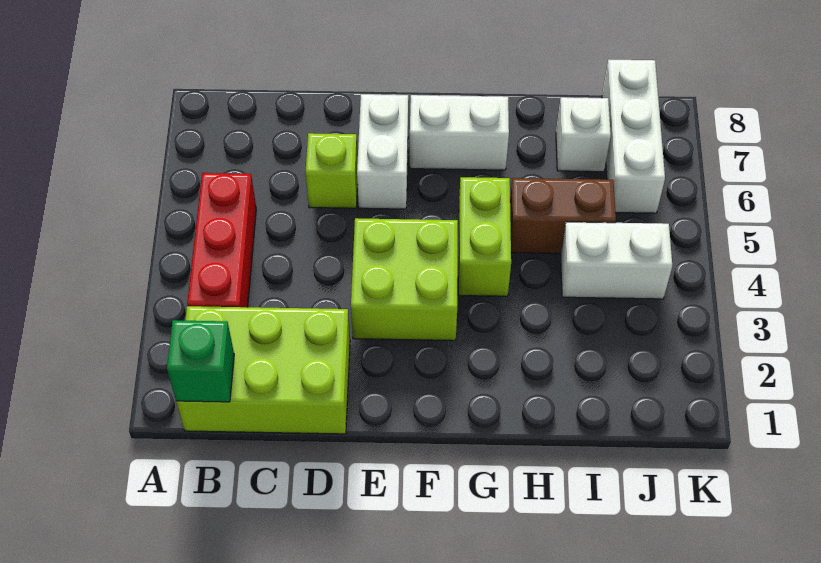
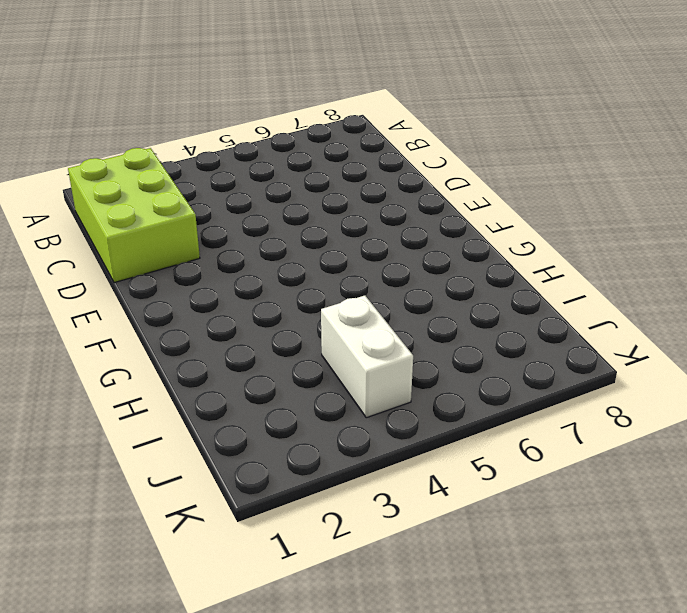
none -> red brick B3:B5 level 1
none -> lime brick D6 level 1
none -> lime brick E3:F4 level 1

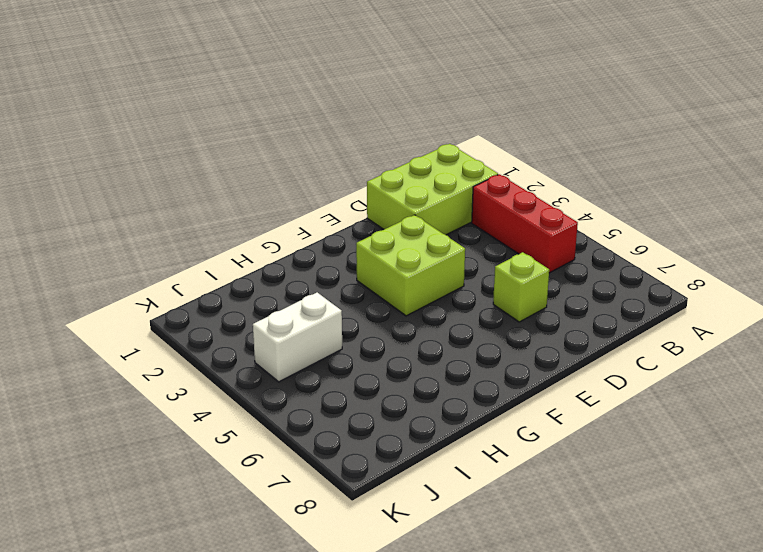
none -> white brick E6:E7 level 1
none -> white brick F7:G7 level 1
none -> lime brick G4:G5 level 1

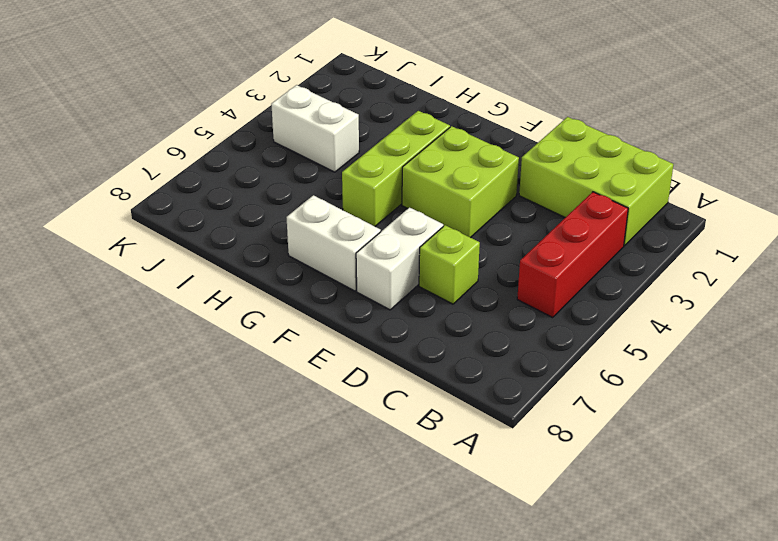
lime brick G3:G5 level 1 -> lime brick G4:G5 level 1
none -> brown brick H5:I5 level 1
none -> white brick I7 level 1
none -> white brick J6:J8 level 1

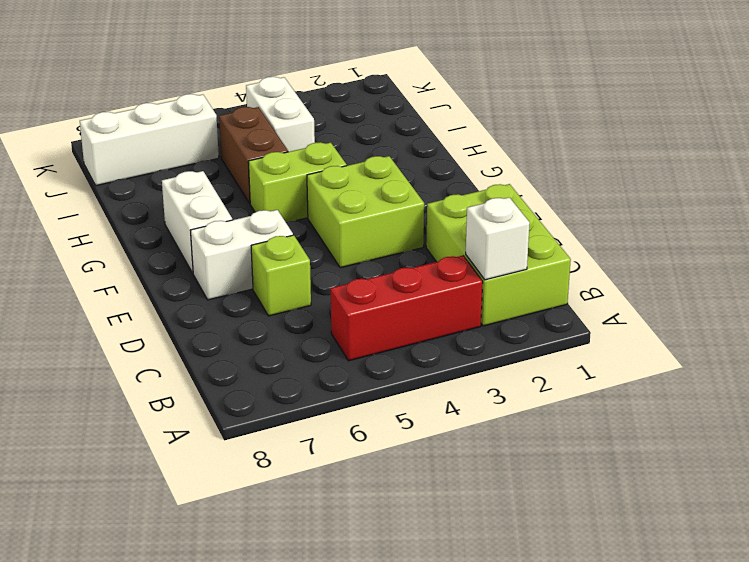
white brick B2 level 2 -> white brick I7 level 1
none -> green brick B1 level 2

